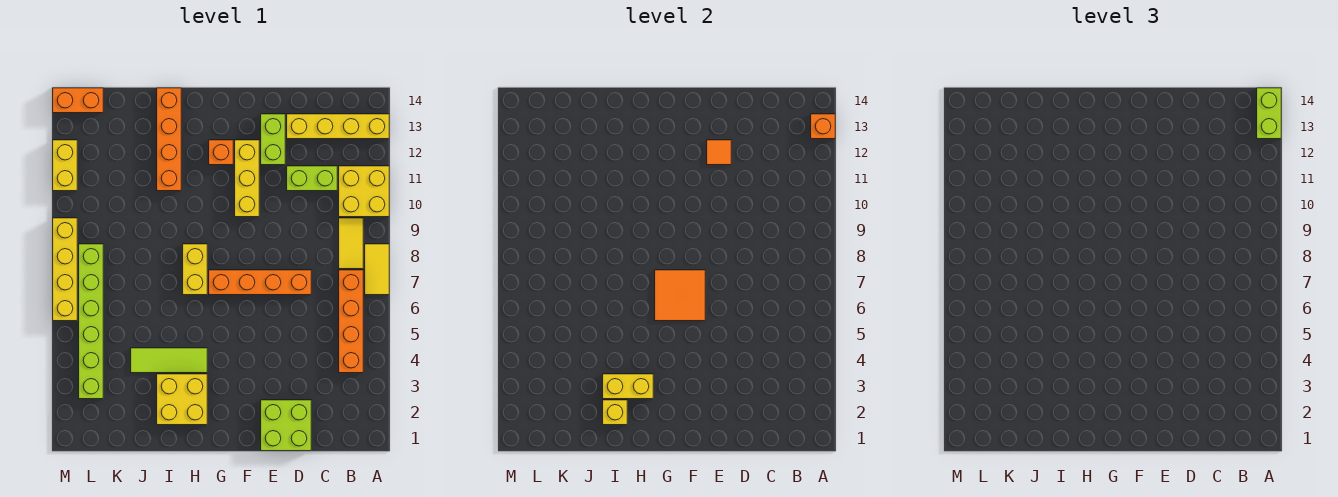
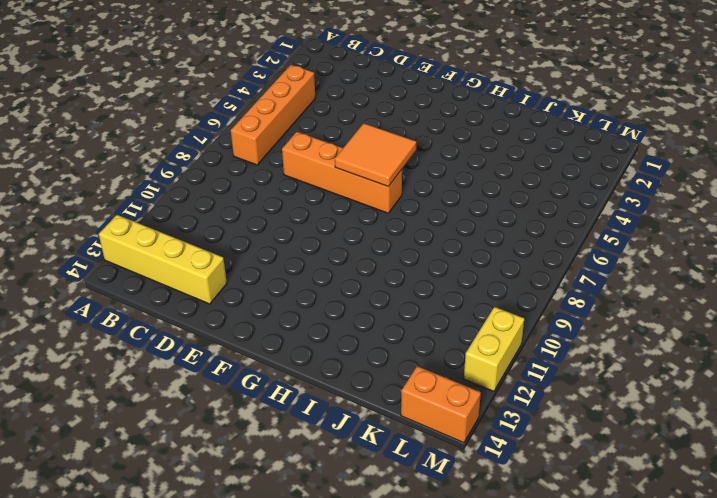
none -> yellow tile A7:A8 level 1
none -> yellow brick A10:B11 level 1
none -> yellow tile B8:B9 level 1

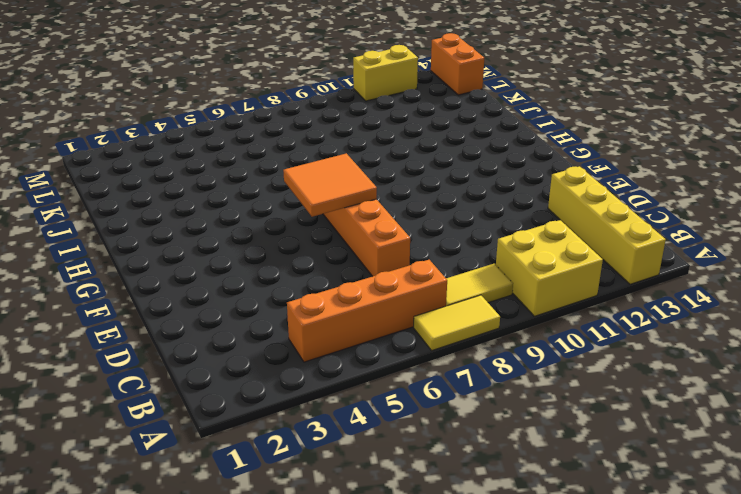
none -> lime brick C11:D11 level 1
none -> lime brick D1:E2 level 1
none -> lime brick E12:E13 level 1

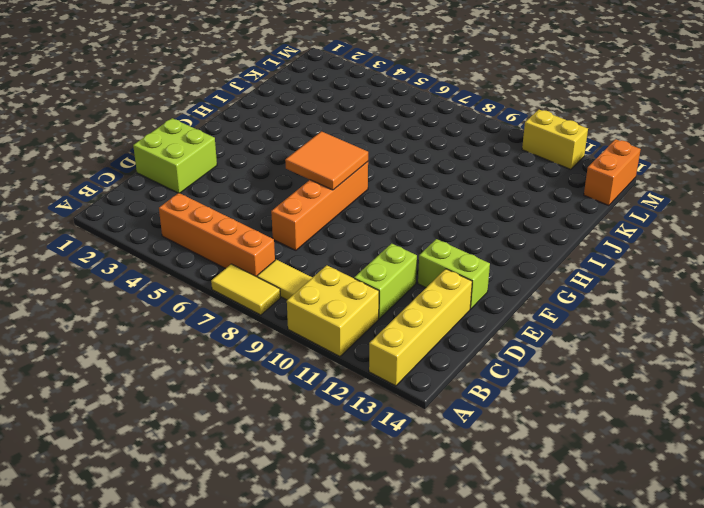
none -> yellow brick F10:F12 level 1
none -> orange brick G12 level 1
none -> yellow brick H2:I3 level 1

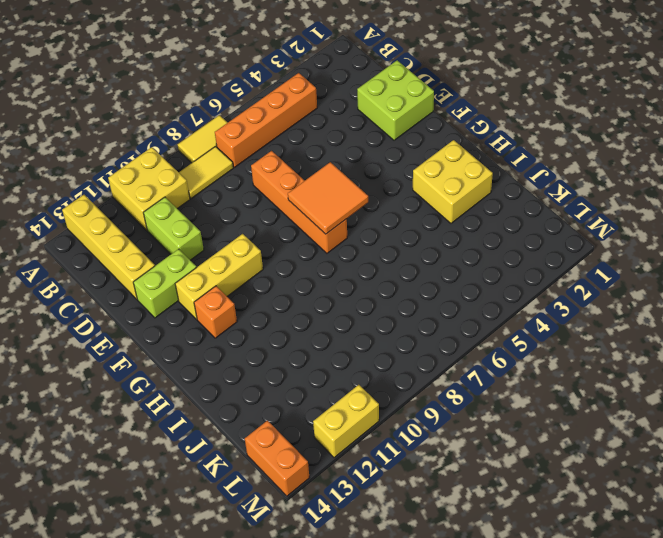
none -> lime tile H4:J4 level 1
none -> yellow brick H7:H8 level 1
none -> orange brick I11:I14 level 1

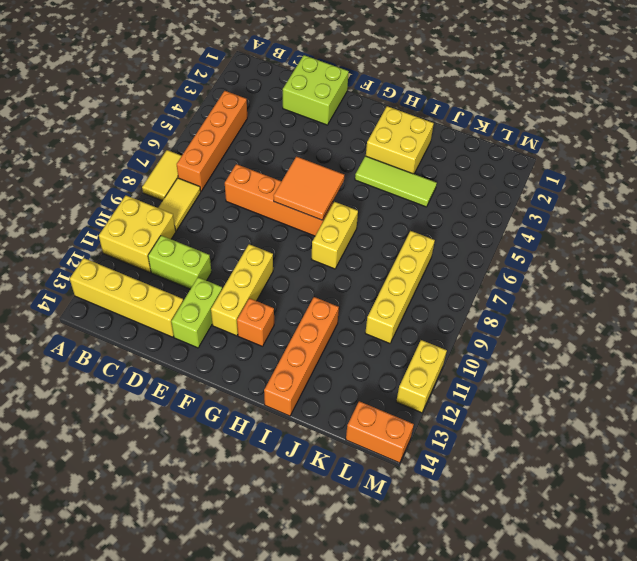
yellow brick K7:K10 level 1 -> yellow brick M6:M9 level 1
none -> lime brick L3:L8 level 1
none -> orange brick A13 level 2
none -> orange tile E12 level 2

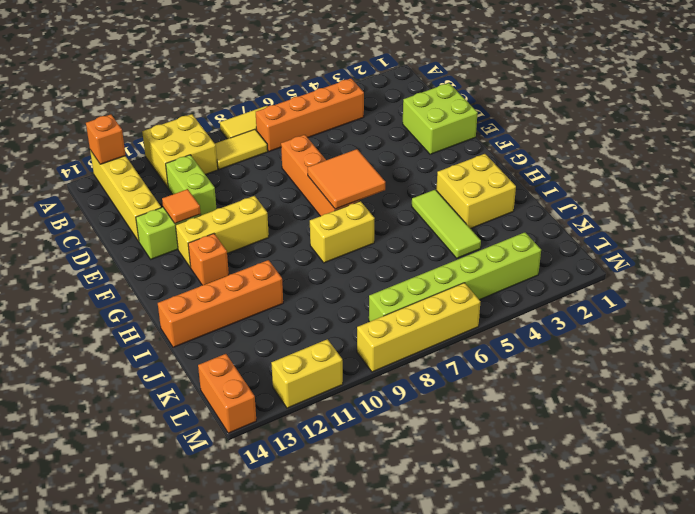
none -> yellow brick H3:I3 level 2
none -> yellow brick I2 level 2
none -> lime brick A13:A14 level 3

